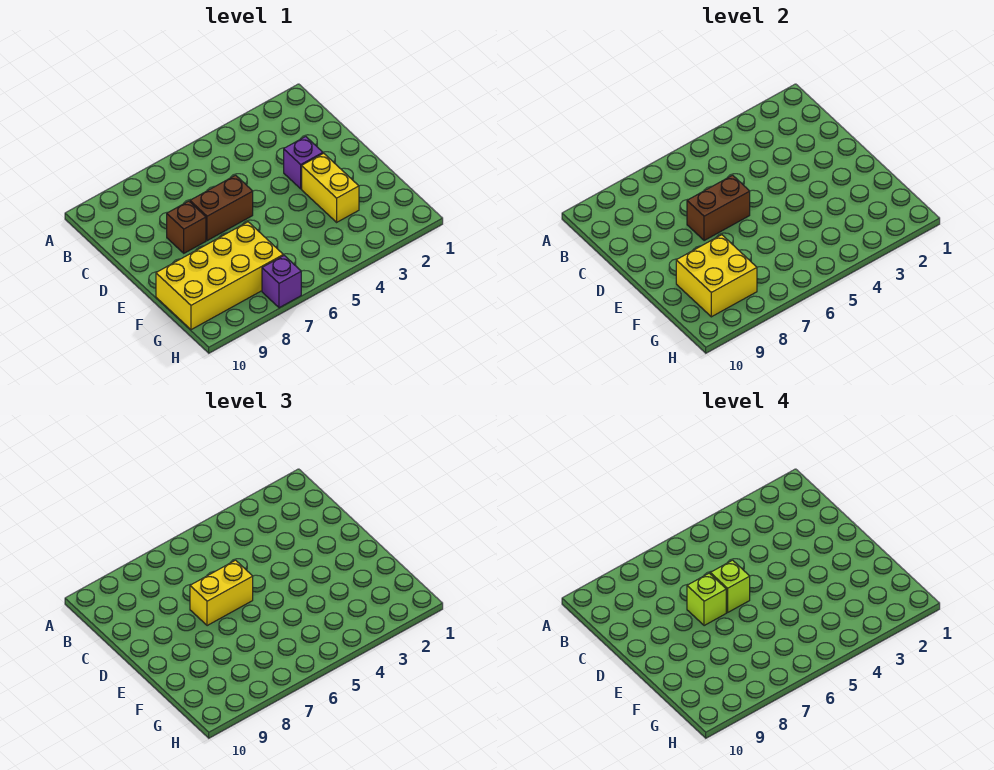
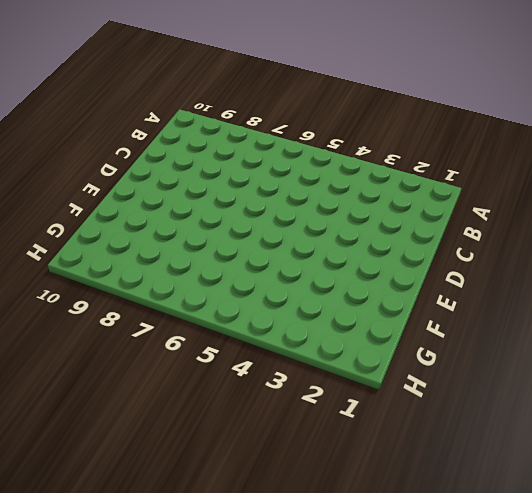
none -> purple brick D3 level 1
none -> brown brick D6:D7 level 1

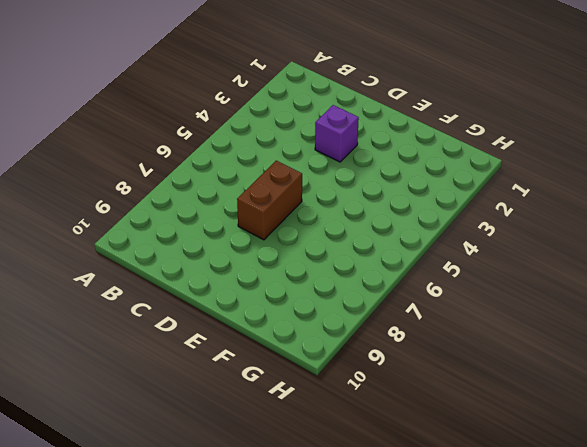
none -> brown brick D8 level 1
none -> yellow brick E3:F3 level 1

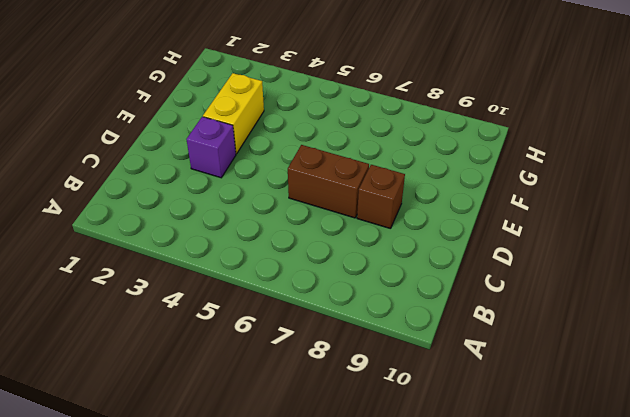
none -> yellow brick F7:G10 level 1
none -> purple brick H7 level 1

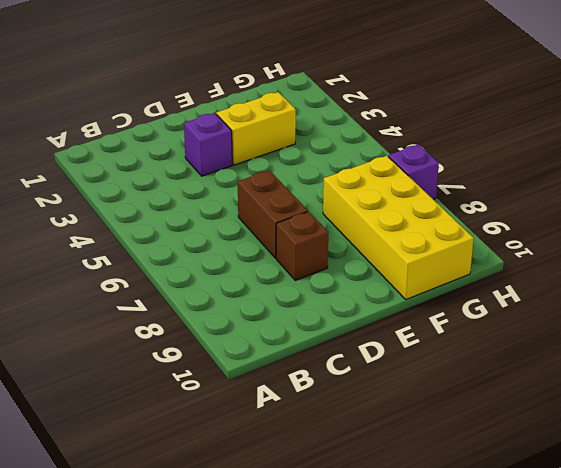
none -> brown brick D6:D7 level 2
none -> yellow brick F8:G9 level 2

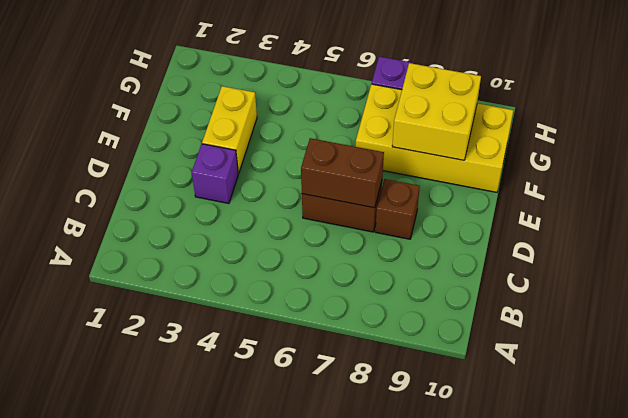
none -> yellow brick D6:D7 level 3
none -> lime brick D6 level 4

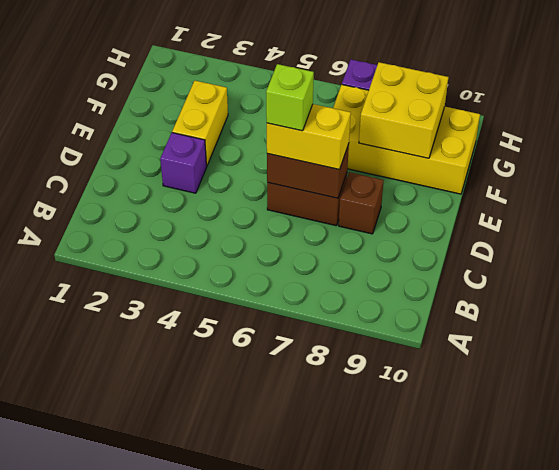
none -> lime brick D7 level 4

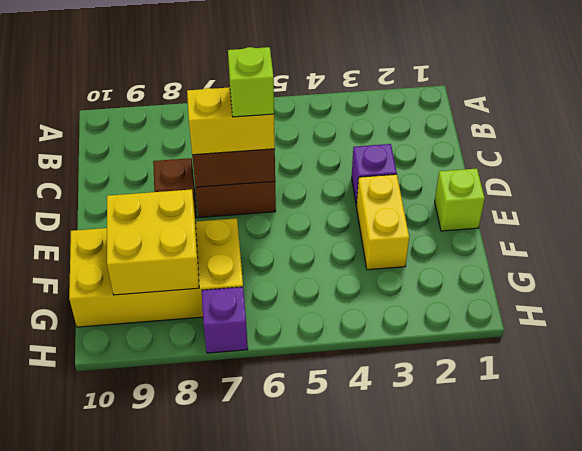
lime brick E1 level 1 -> lime brick D7 level 4

